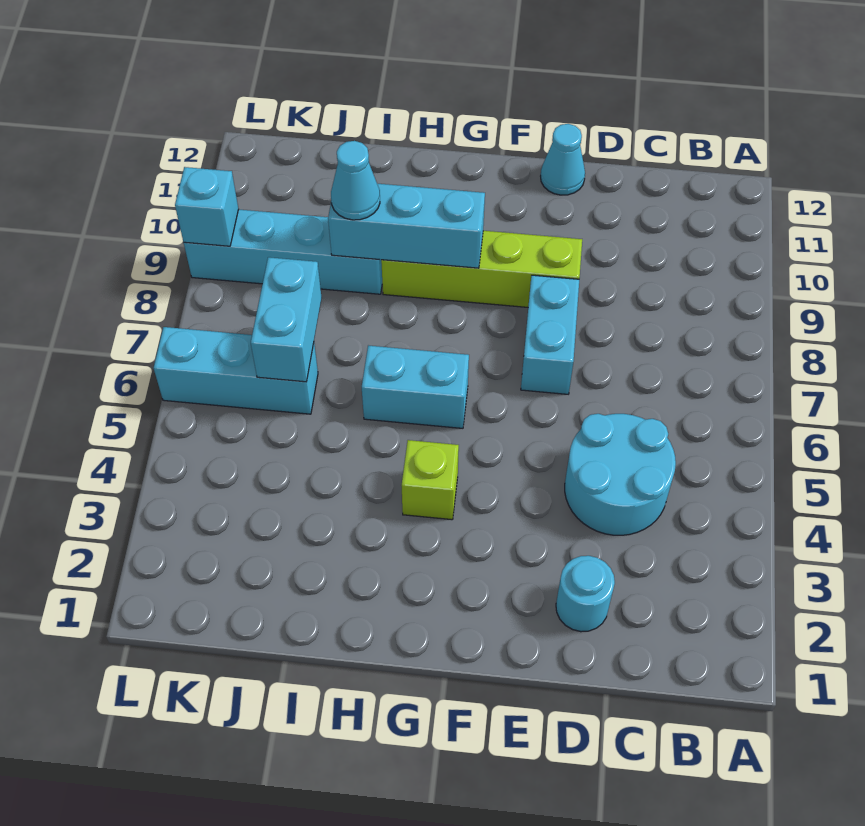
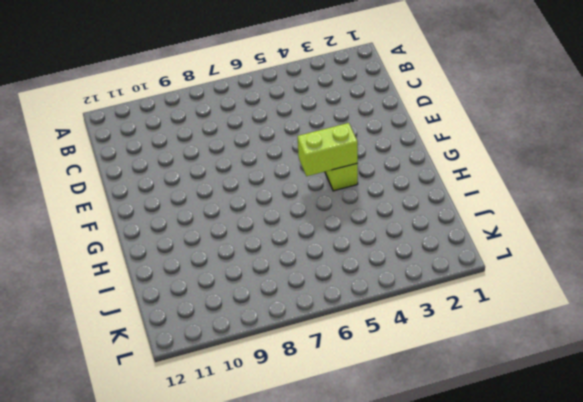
lime brick G4:G5 level 2 -> none
none -> cyan round brick C4:D5 level 1
none -> cyan round brick D2 level 1
none -> cyan brick E7:E8 level 1

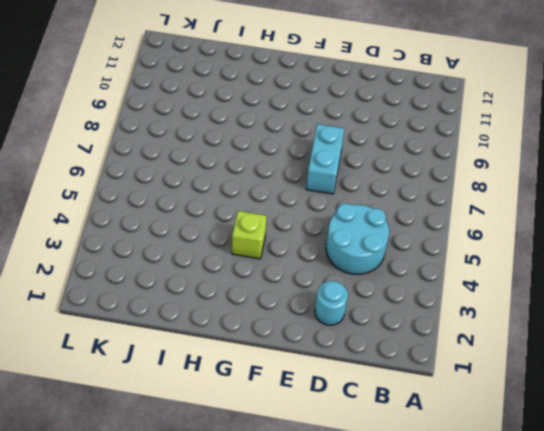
none -> lime brick E9:H9 level 1
none -> cyan cone E12 level 1
none -> cyan brick G6:H6 level 1

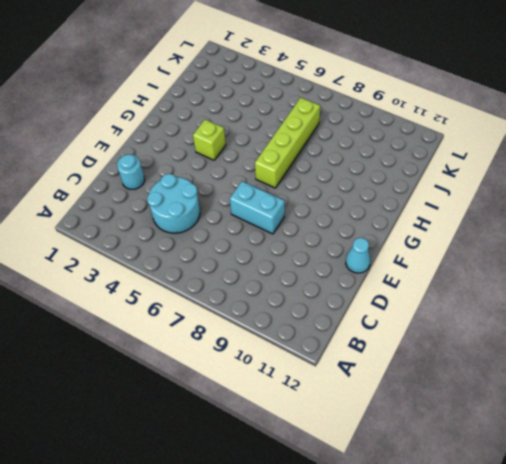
lime brick G7:J7 level 1 -> lime brick E9:H9 level 1
none -> cyan brick G6:H6 level 1
none -> cyan brick I9:L9 level 1
none -> cyan brick J6:L6 level 1

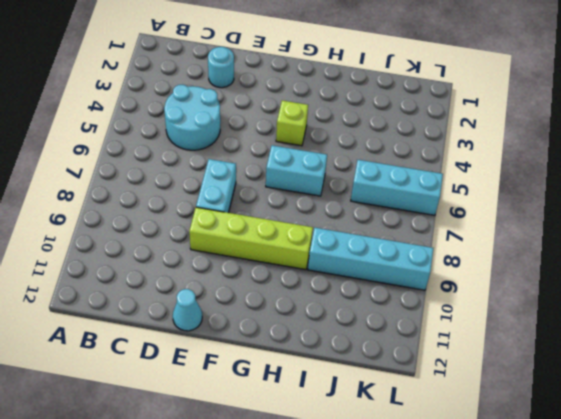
none -> cyan brick G9:I9 level 2
none -> cyan brick J6:J7 level 2
none -> cyan brick L9 level 2

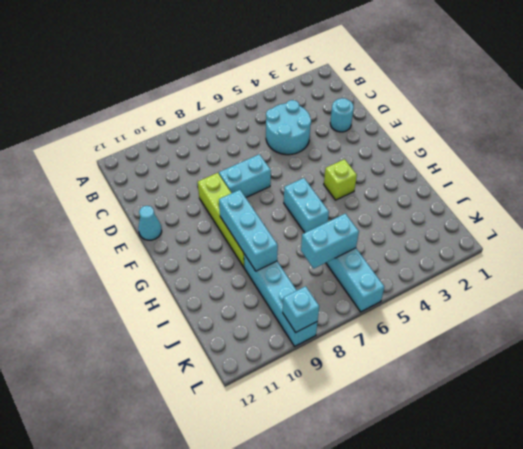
none -> cyan cone I9 level 3

